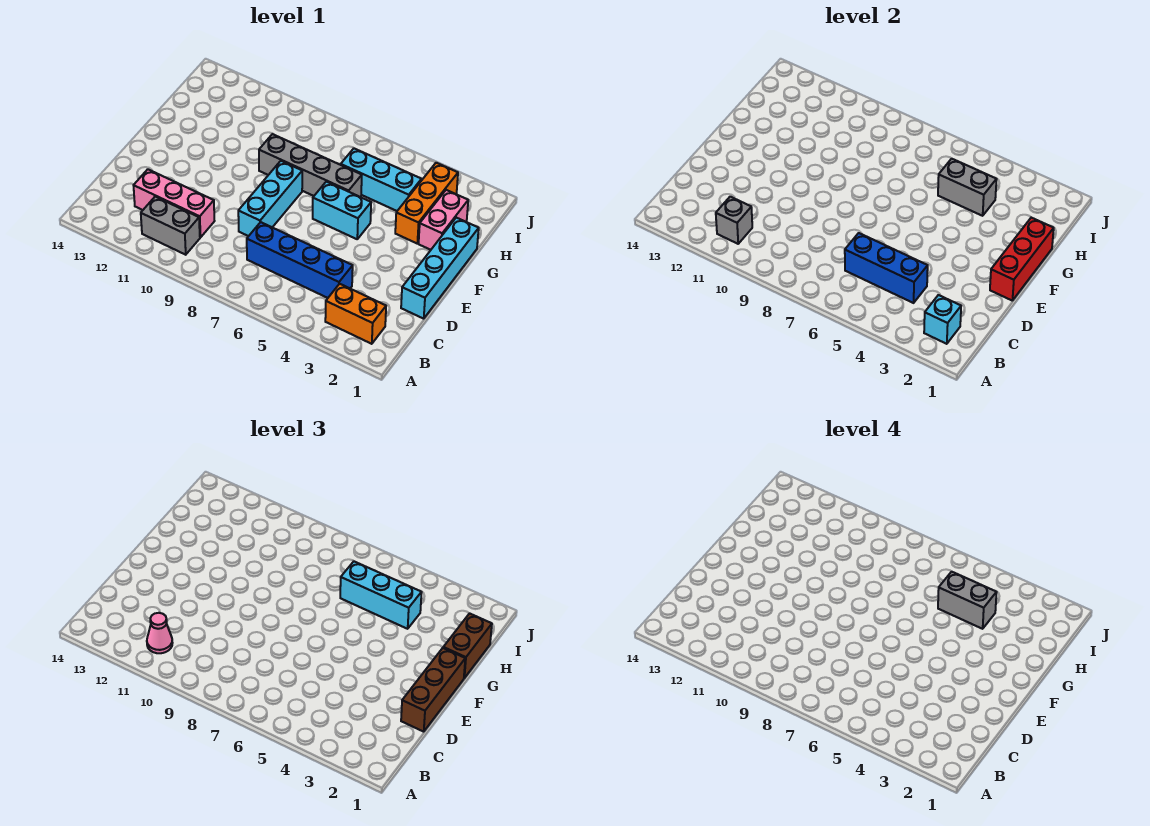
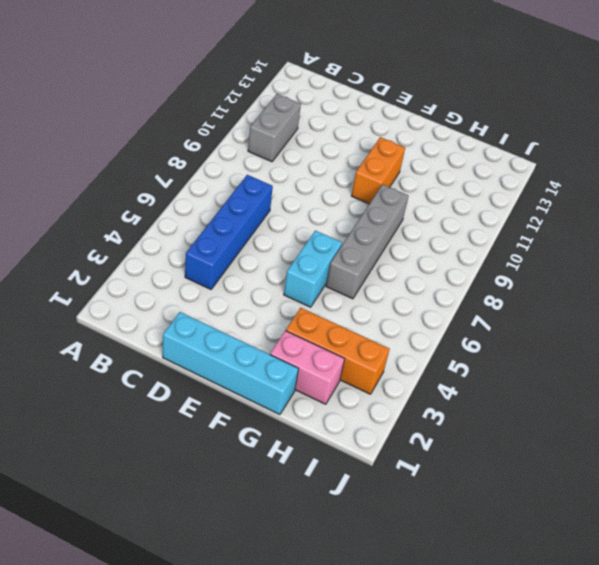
orange brick F10:F11 level 1 -> orange brick B2:B3 level 1
none -> pink brick C10:C12 level 1
none -> cyan brick D8:F8 level 1
none -> cyan brick H4:H6 level 1

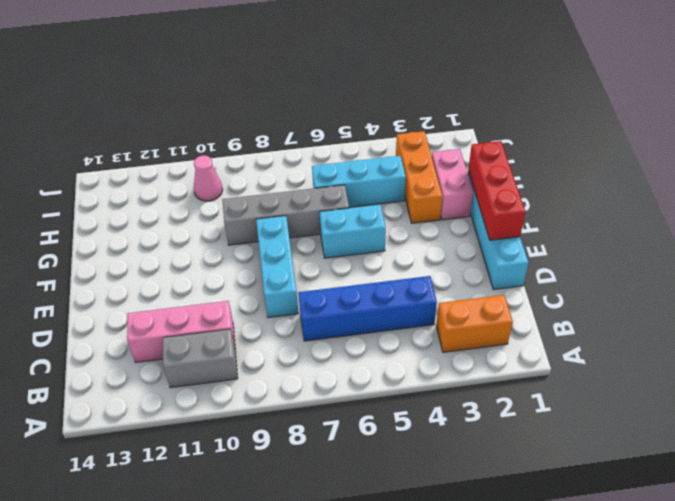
pink cone I10 level 1 -> pink cone B11 level 3
none -> cyan brick B2 level 2
none -> grey brick B11 level 2
none -> blue brick C4:C6 level 2

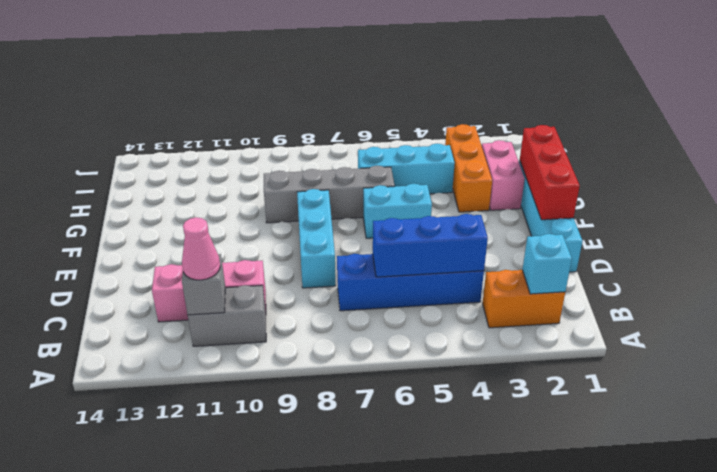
none -> grey brick H4:H5 level 2
none -> brown brick D1:F1 level 3
none -> brown brick G1:H1 level 3

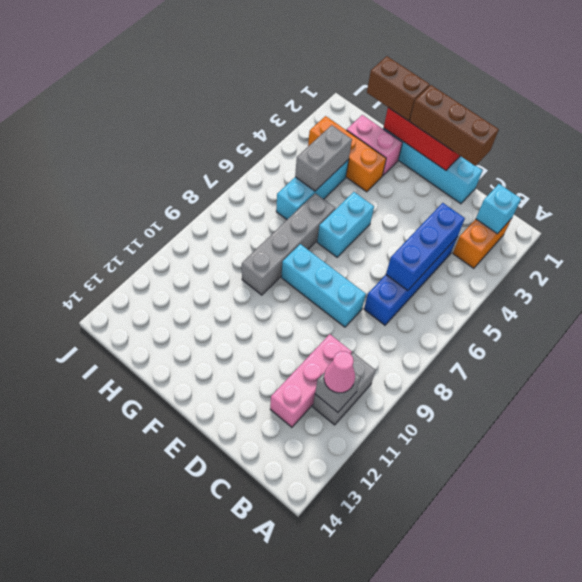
none -> cyan brick H4:H6 level 3
none -> grey brick H4:H5 level 4

